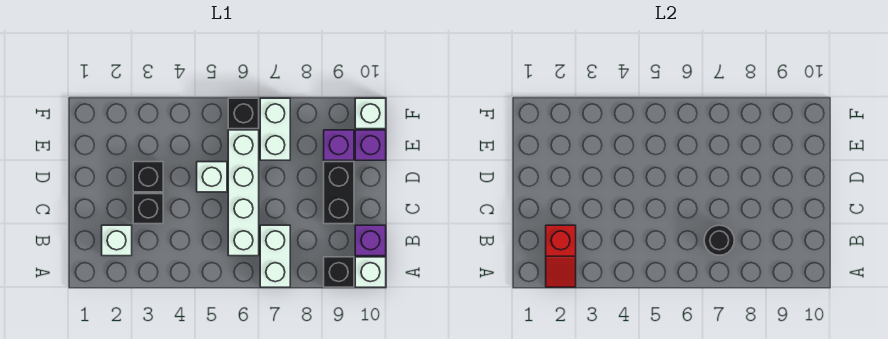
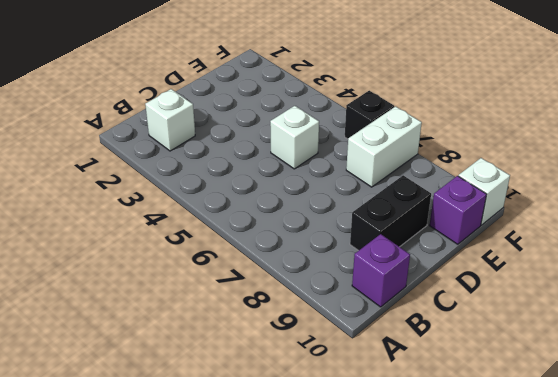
none -> white brick A7:B7 level 1
none -> black brick A9 level 1
none -> white brick A10 level 1

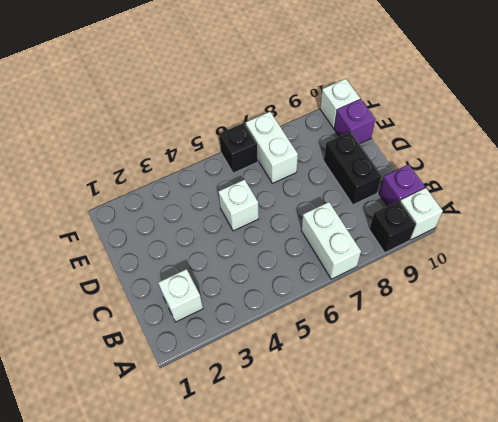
none -> white brick B6:E6 level 1
none -> black brick C3 level 1
none -> black brick D3 level 1

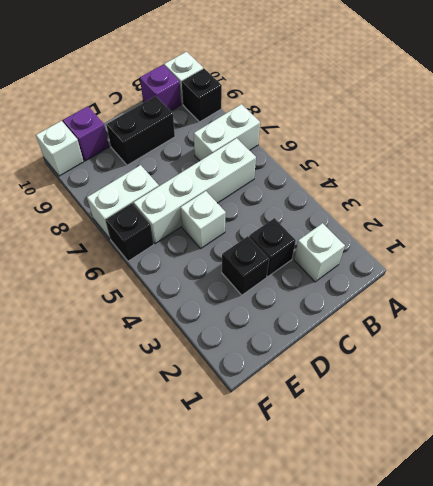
none -> purple brick E9 level 1
none -> red slope A2:B2 level 2 top B
none -> black round brick B7 level 2

